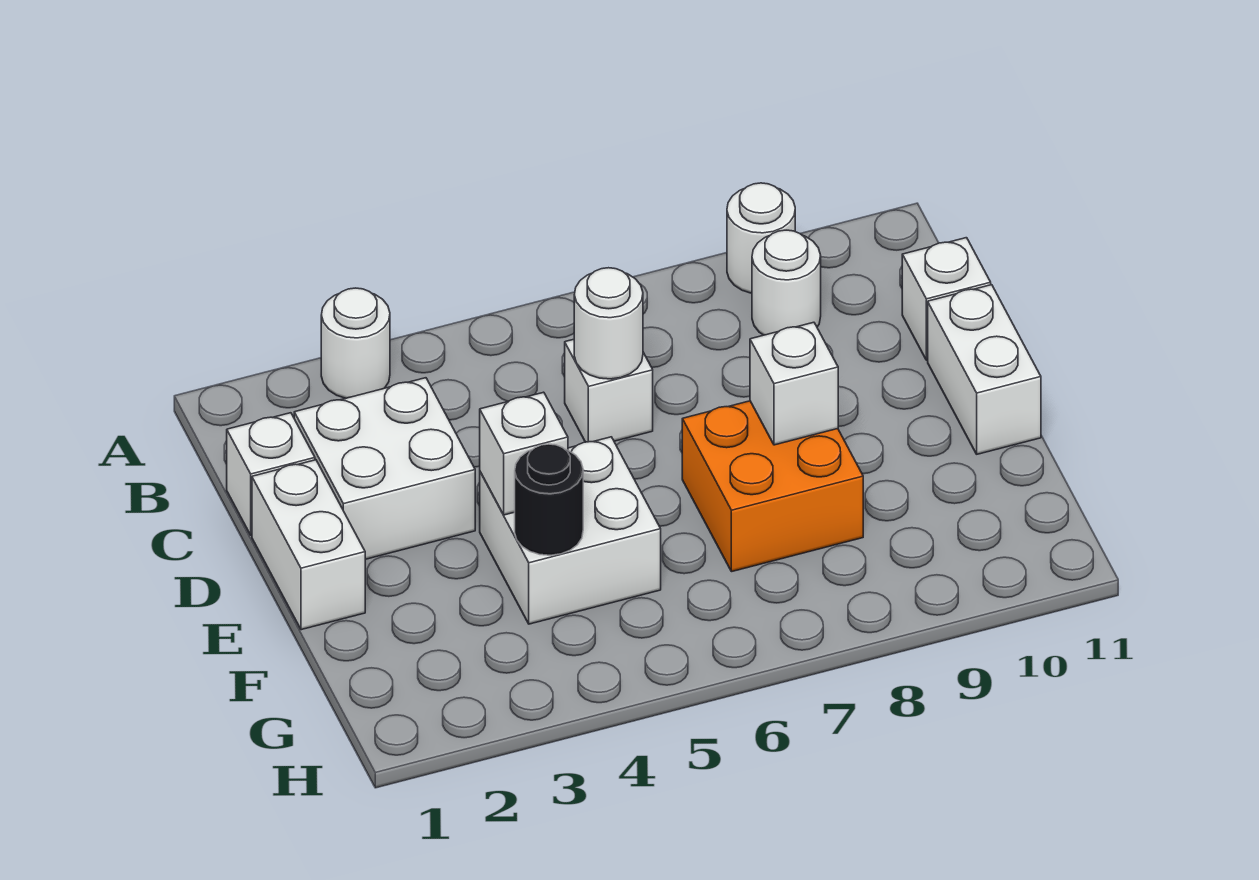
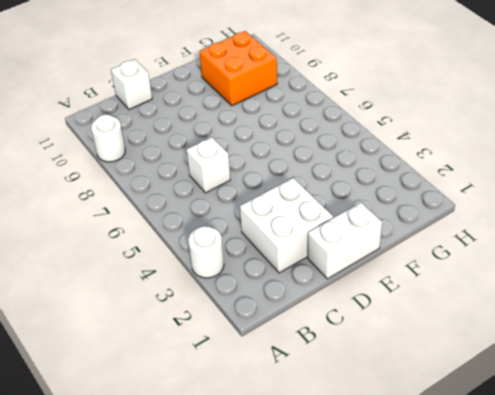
orange brick F9:G10 level 1 -> orange brick E7:F8 level 1
none -> white round brick B9 level 1
none -> white brick C1 level 1
none -> white brick D11:E11 level 1

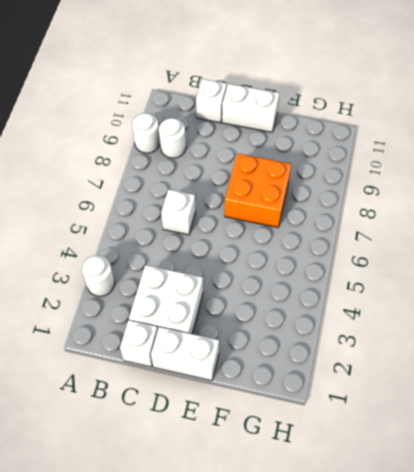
none -> white brick E4:F5 level 1
none -> white round brick C6 level 2
none -> white brick E4 level 2

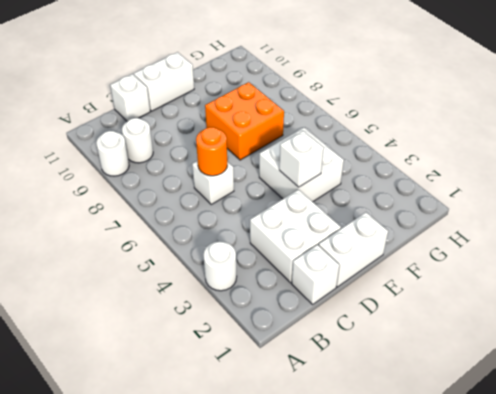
orange round brick C6 level 2 -> white round brick C6 level 2
none -> white brick E8 level 2
none -> black round brick F4 level 2

